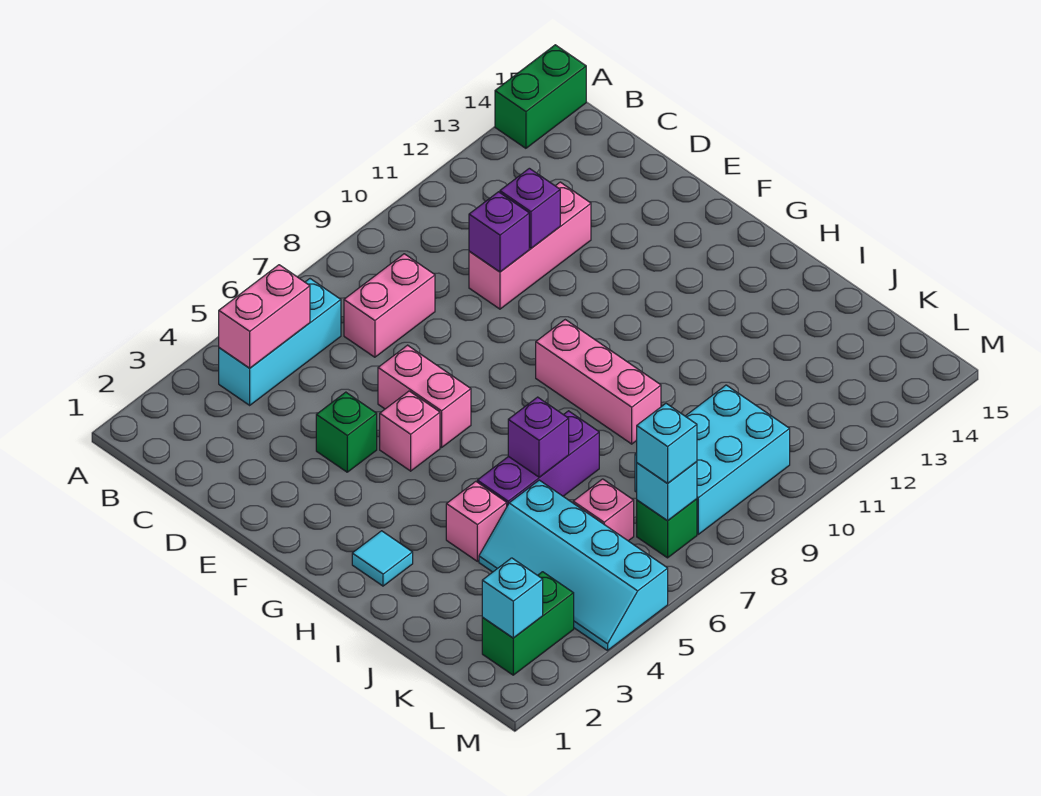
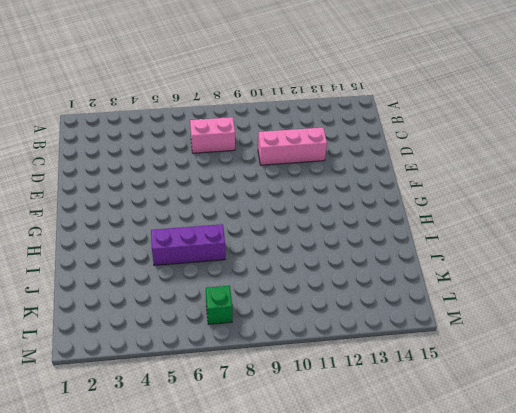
none -> green brick A14:A15 level 1
none -> cyan brick B4:B6 level 1
none -> green brick E4 level 1

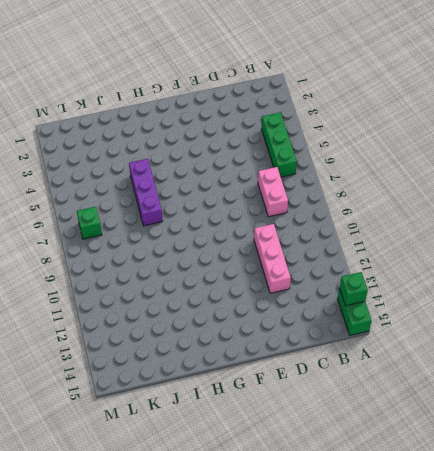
green brick A14 level 2 -> green brick E4 level 1
green brick B4:B6 level 1 -> cyan brick B4:B6 level 1
none -> pink brick E6:F6 level 1
none -> pink brick F5 level 1
none -> pink brick G9:I9 level 1

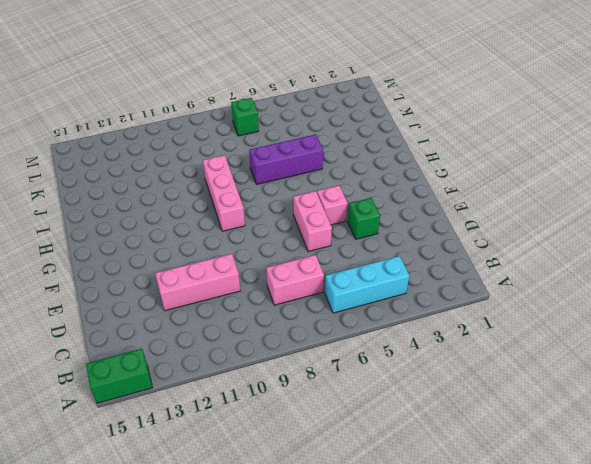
none -> cyan tile H2 level 1
none -> pink brick I4 level 1
none -> cyan slope J4:M5 level 1 top 5

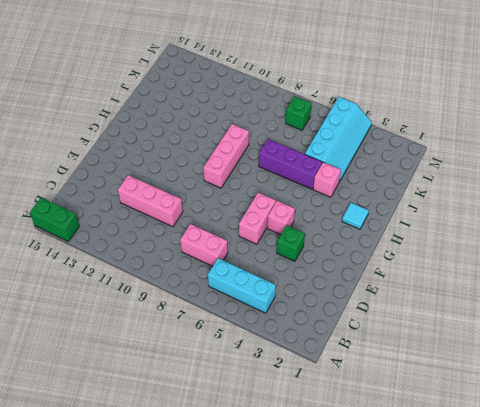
none -> pink brick K6 level 1
none -> cyan brick K8:L10 level 1
none -> green brick L2:L3 level 1

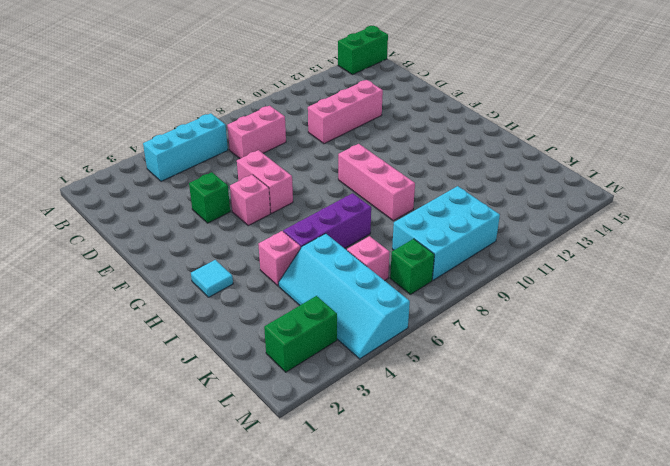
none -> pink brick B4:B5 level 2
none -> purple brick D10 level 2
none -> purple brick D11 level 2

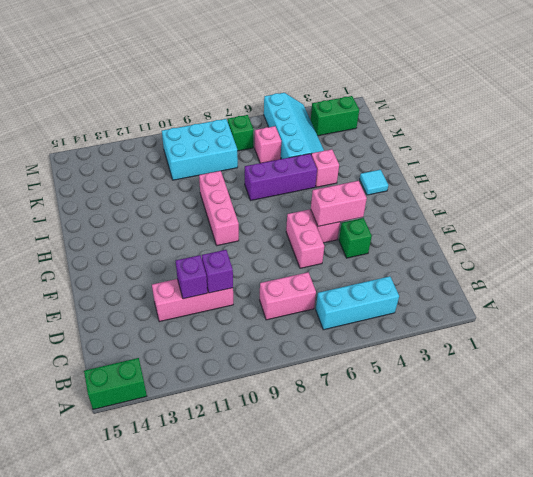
pink brick F4:F5 level 2 -> pink brick B4:B5 level 2
none -> purple brick I6 level 2
none -> cyan brick L2 level 2
none -> cyan brick L7 level 2

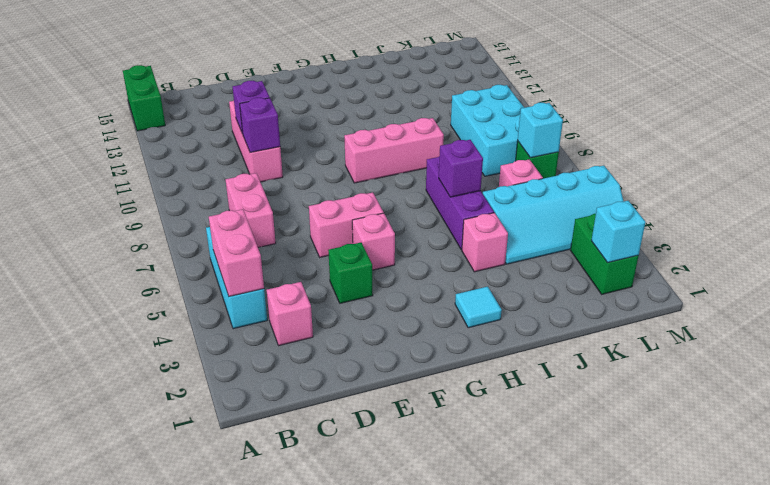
pink brick C3 level 1 -> none
none -> cyan brick L7 level 3

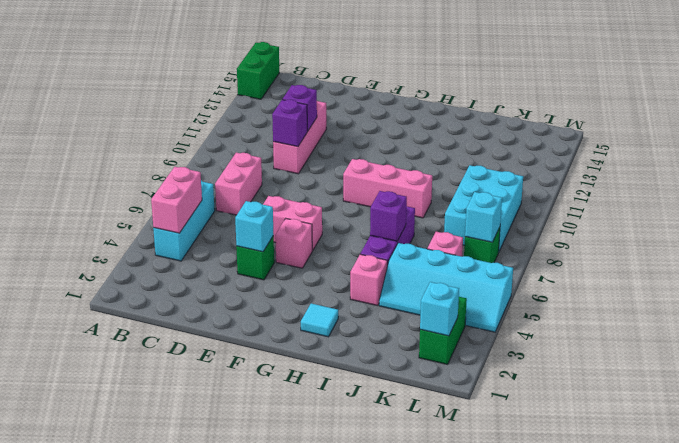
cyan brick E4 level 2 -> cyan brick L7 level 3

